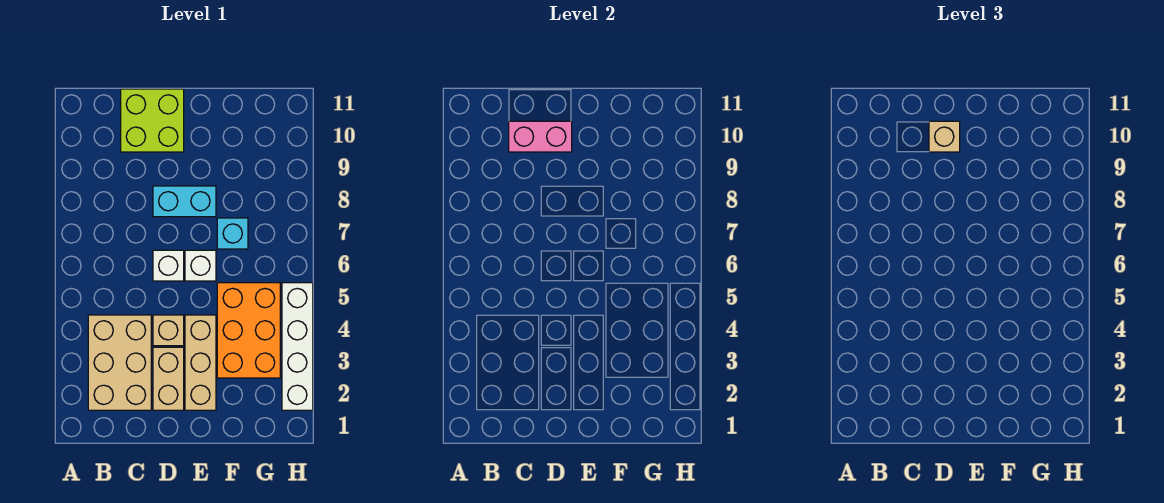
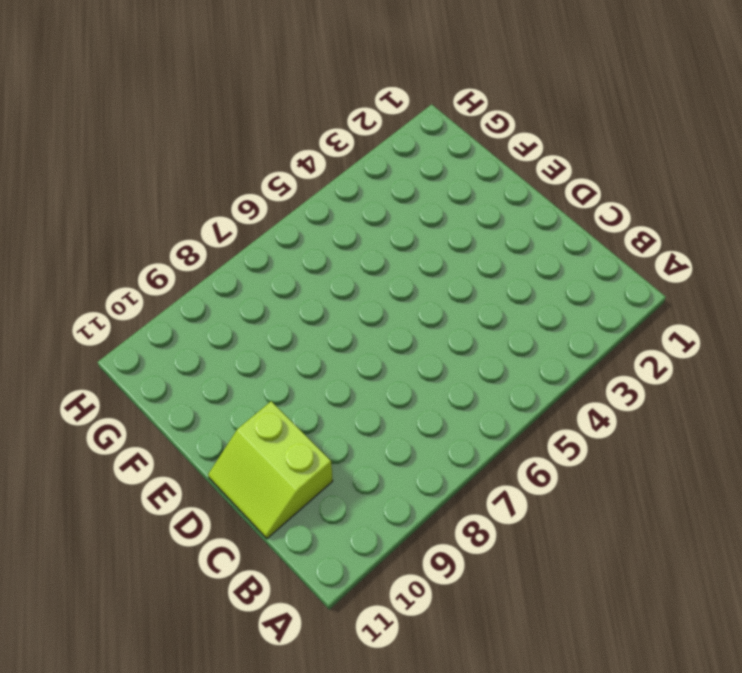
lime slope C10:D11 level 1 top 10 -> lime brick C10:D11 level 1
none -> tan brick B2:C4 level 1
none -> tan brick D2:D3 level 1
none -> tan brick D4 level 1

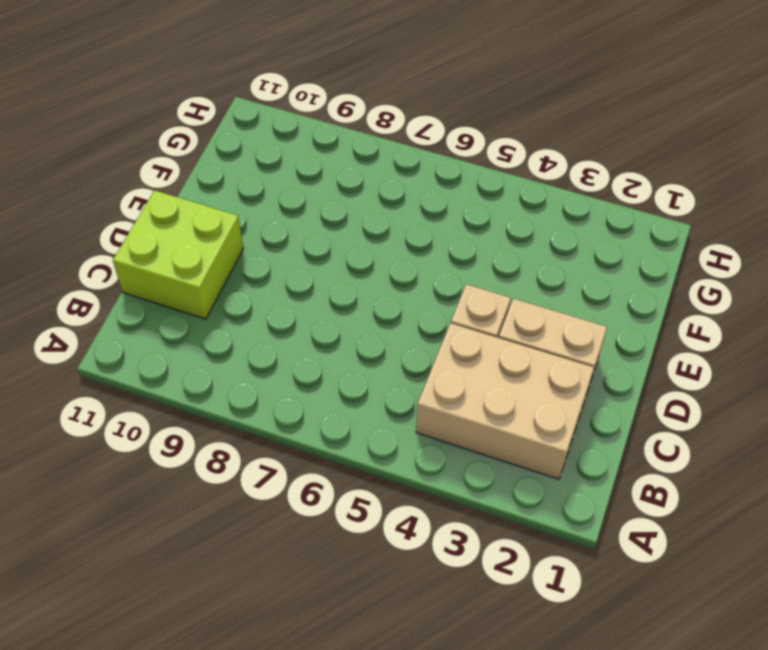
none -> white brick D6 level 1
none -> cyan brick D8:E8 level 1
none -> tan brick E2:E4 level 1

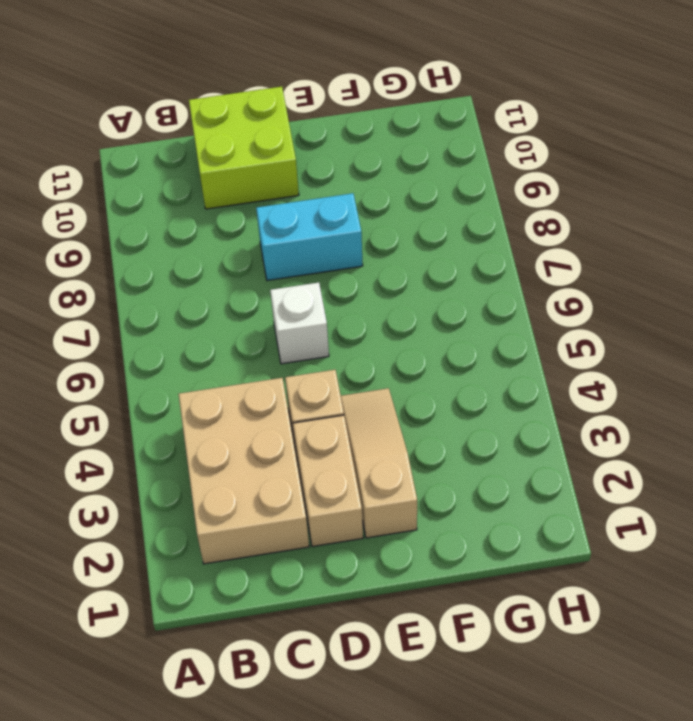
tan slope E2:E4 level 1 top 2 -> tan brick E2:E4 level 1
none -> white brick E6 level 1
none -> orange brick F3:G5 level 1
none -> cyan brick F7 level 1

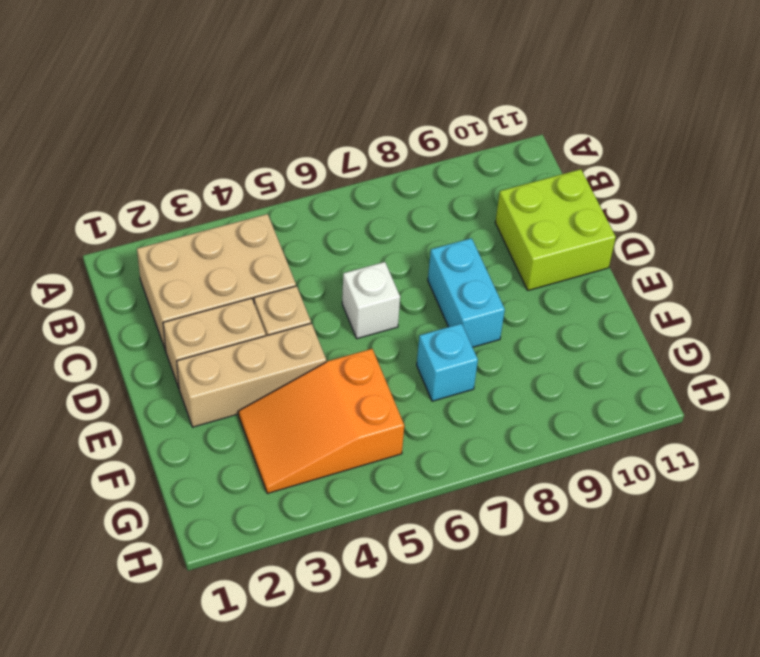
orange slope F3:G5 level 1 top 5 -> orange brick F3:G5 level 1
none -> white brick E6 level 1
none -> white brick H2:H5 level 1
none -> pink brick C10:D10 level 2

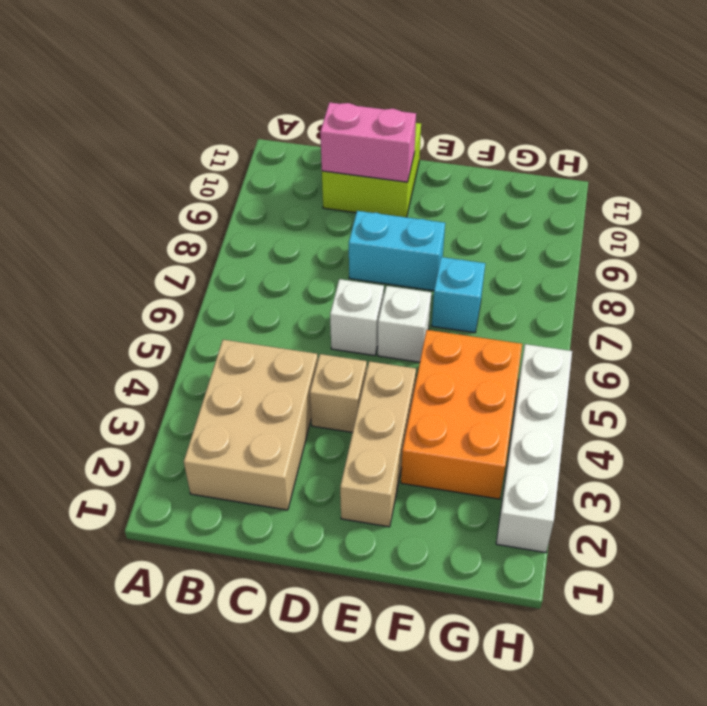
none -> tan brick D2:D3 level 1
none -> tan brick D10 level 3

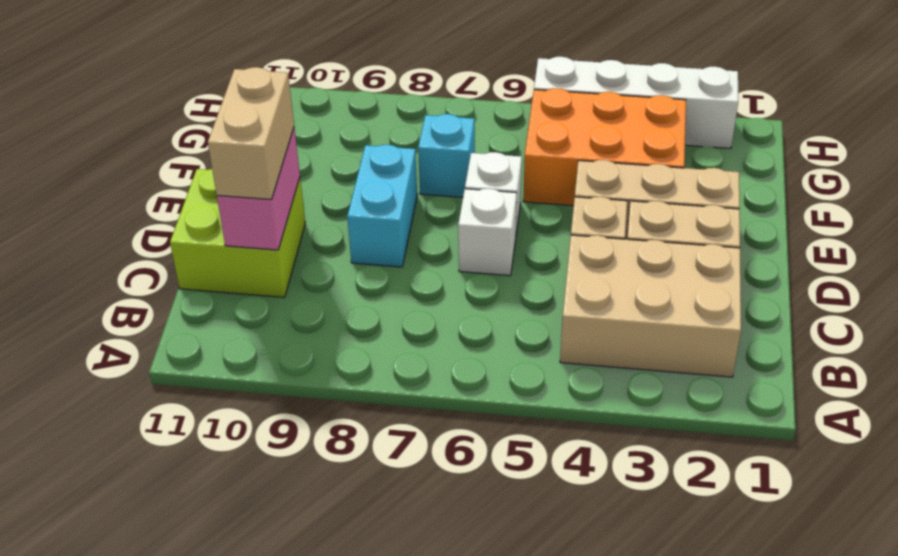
tan brick C10:D10 level 3 -> tan brick D10 level 3

